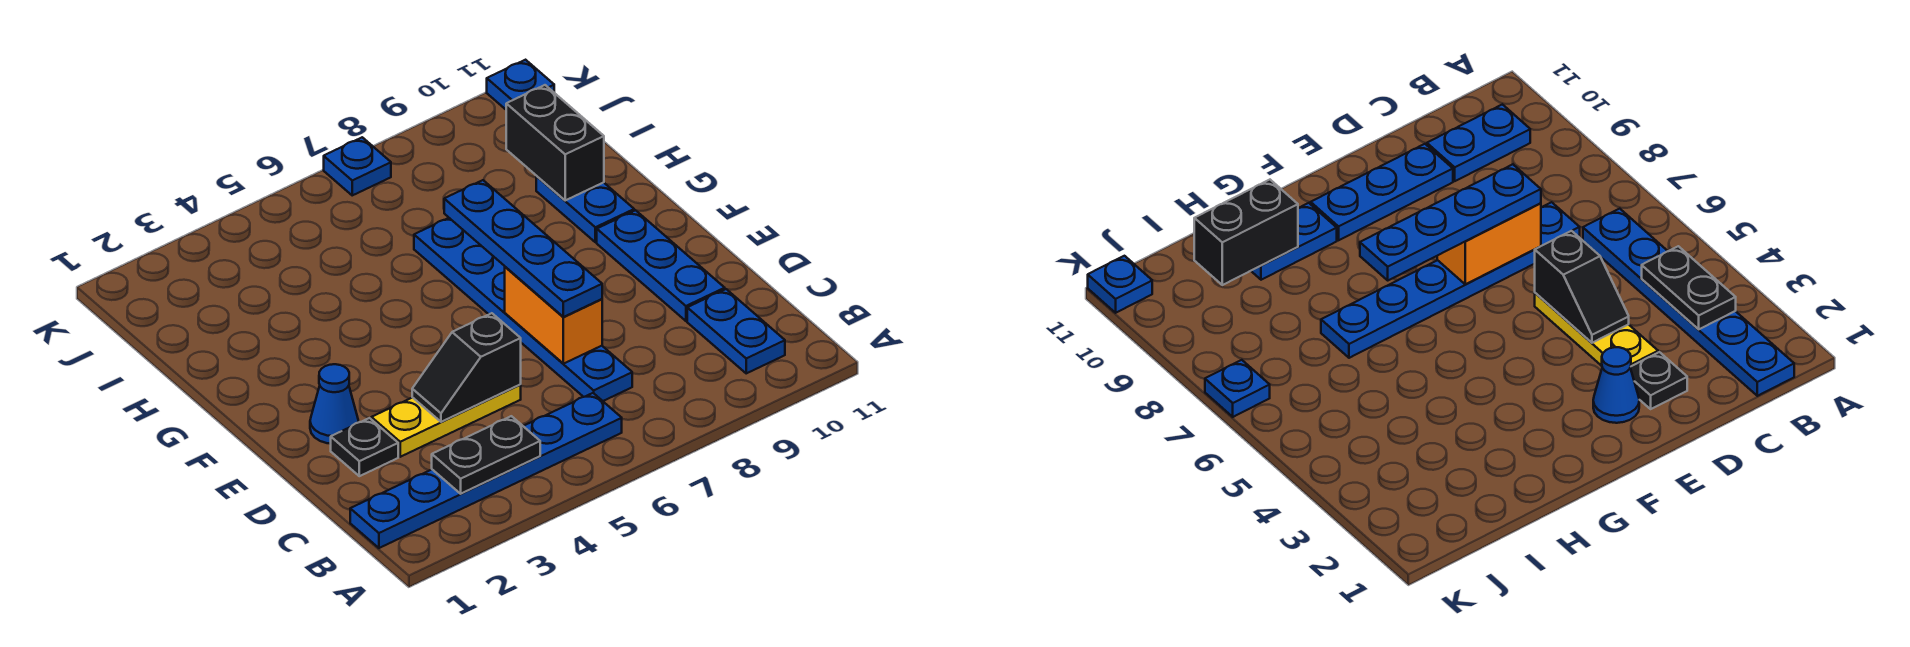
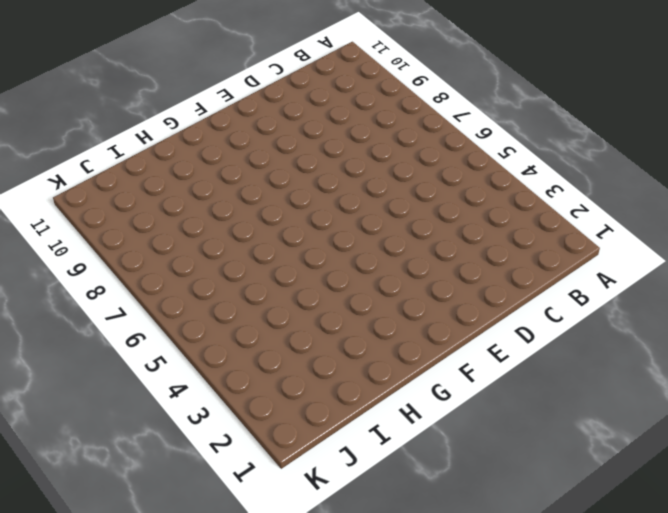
none -> blue plate B1:B6 level 1
none -> blue plate B10:C10 level 1
none -> blue plate C7:H7 level 1

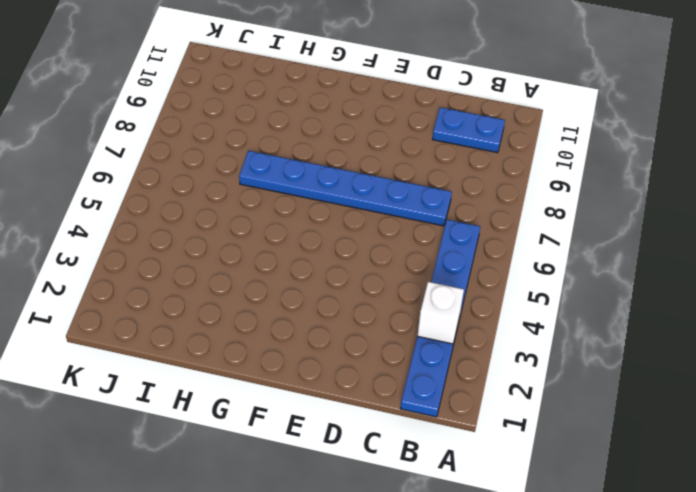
white brick B3 level 2 -> black plate B3:B4 level 2
none -> black plate D2 level 1
none -> yellow plate D3:D5 level 1
none -> blue plate D10:F10 level 1

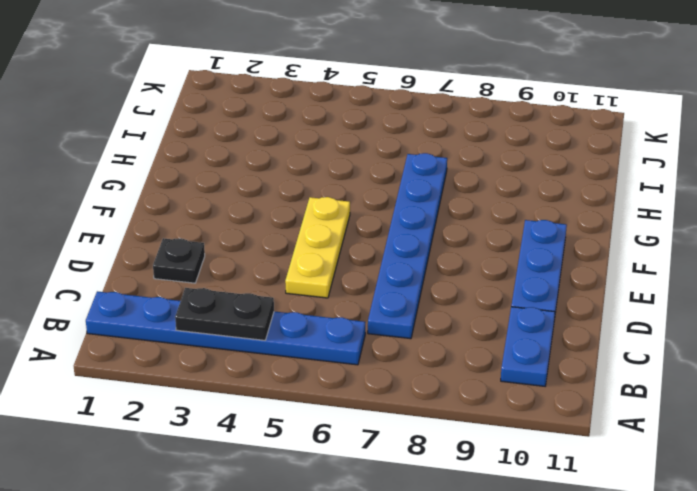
yellow plate D5:F5 level 1 -> yellow plate D3:D5 level 1
none -> blue cone E2 level 1
none -> blue plate G10:H10 level 1
none -> blue plate K7 level 1

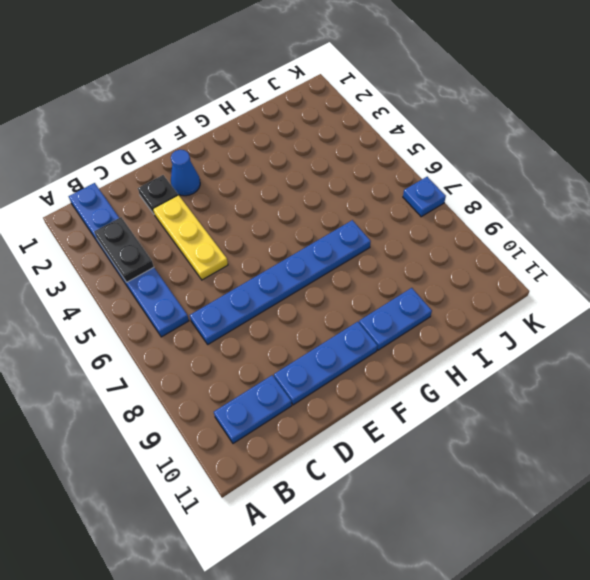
none -> blue plate K11 level 1
none -> black slope D4:D5 level 2 top 5
none -> orange brick D7:E7 level 2

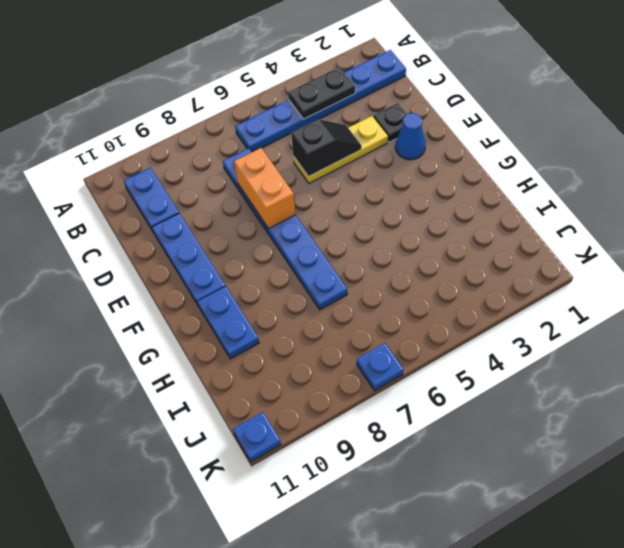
none -> black brick H10:I10 level 2
none -> blue plate D7:G7 level 3

